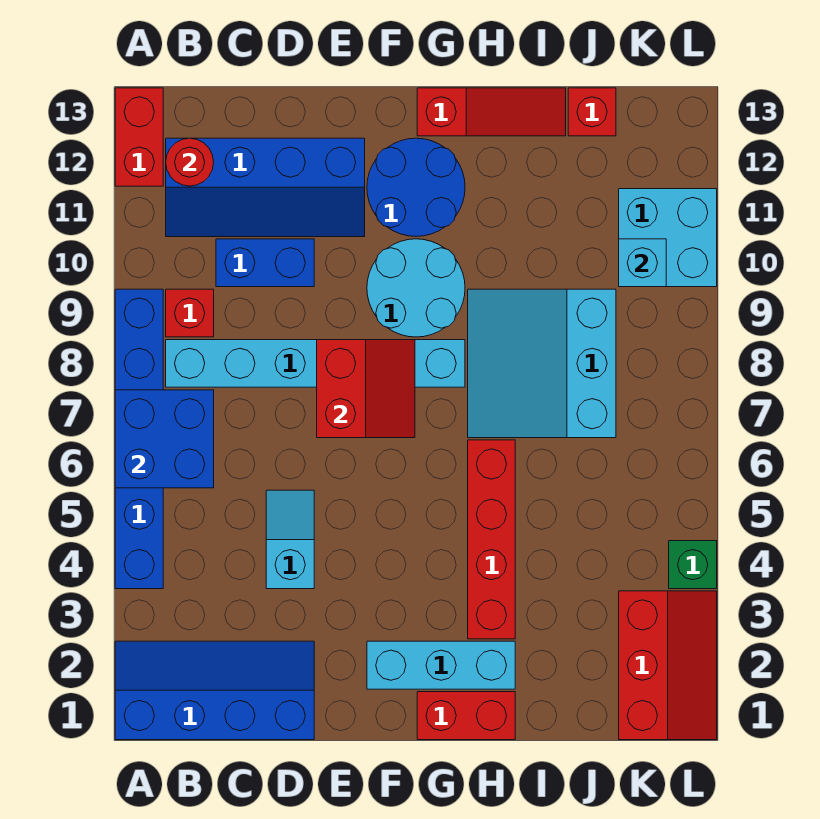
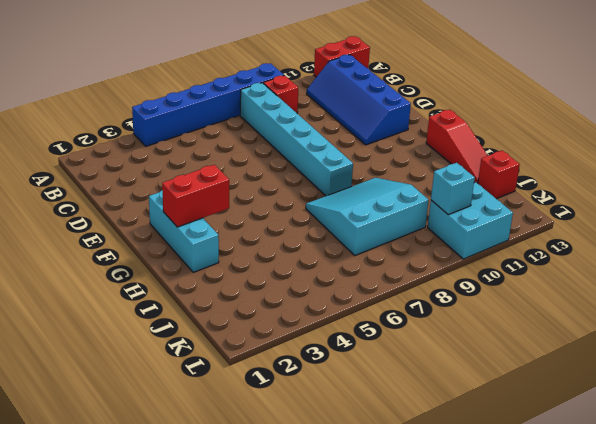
red brick G2:G3 level 2 -> red brick G1:H1 level 1
none -> blue slope A1:D2 level 1 top 1
none -> blue brick C10:D10 level 1
none -> cyan slope D4:D5 level 1 top 4

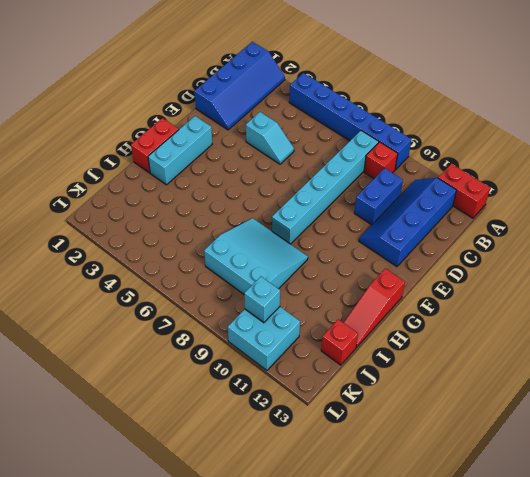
none -> cyan round brick F9:G10 level 1
none -> blue round brick F11:G12 level 1
none -> red brick H3:H6 level 1

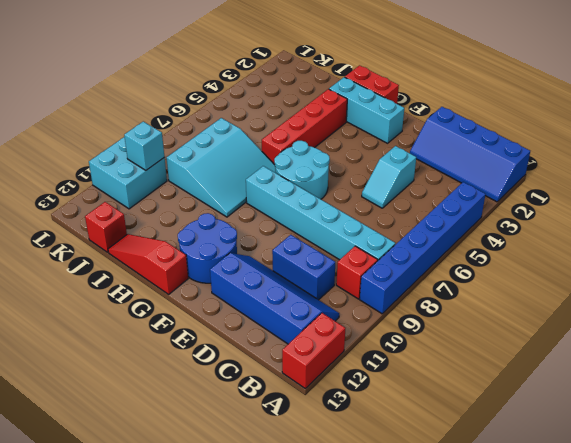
cyan round brick F6:G7 level 1 -> cyan round brick F9:G10 level 1
none -> red slope K1:L3 level 1 top K
none -> green brick L4 level 1
none -> blue brick A6:B7 level 2

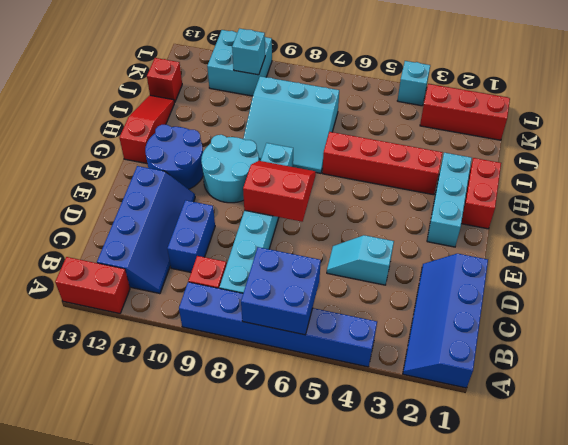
cyan brick L4 level 1 -> green brick L4 level 1
none -> red round brick B12 level 2

